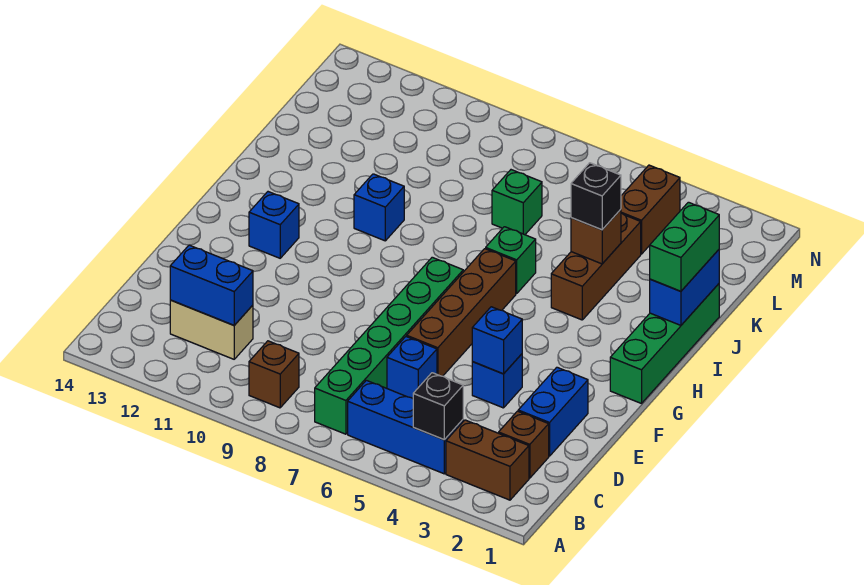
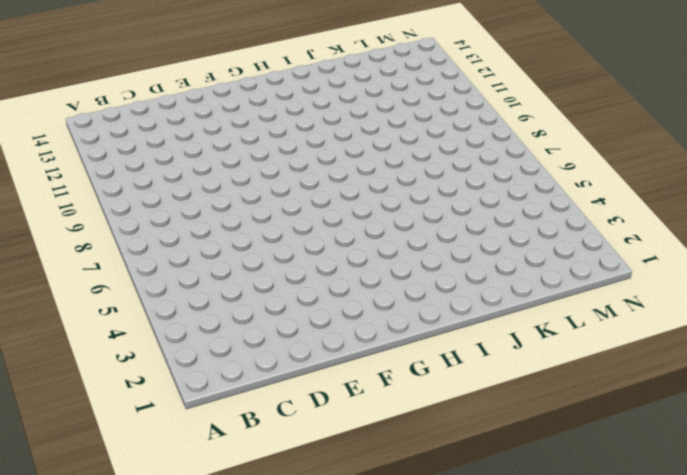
none -> brown brick B2:B3 level 1
none -> blue brick B4:B6 level 1
none -> green brick B7:G7 level 1

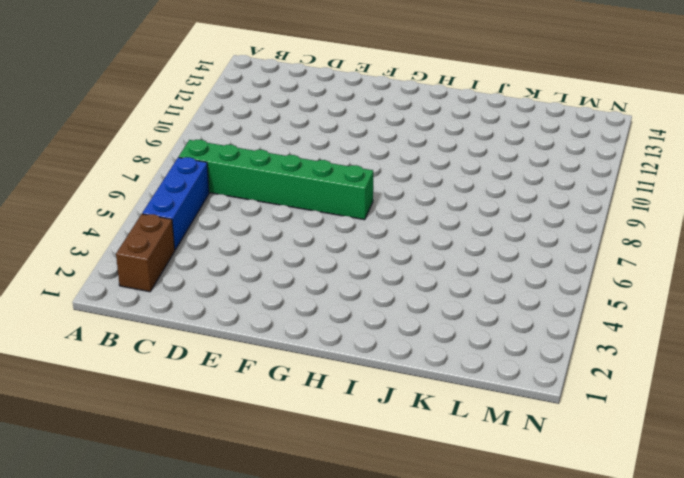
none -> brown brick B9 level 1
none -> brown brick C2 level 1
none -> tan brick C11:C12 level 1

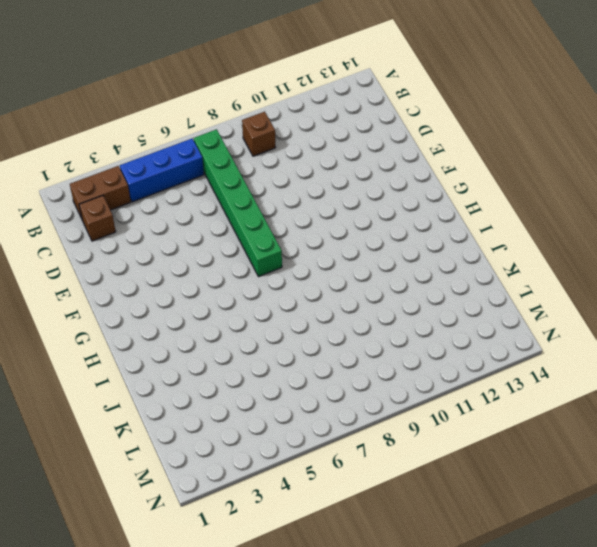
none -> tan brick C11:C12 level 1
none -> blue brick D2:E2 level 1
none -> blue brick D6 level 1

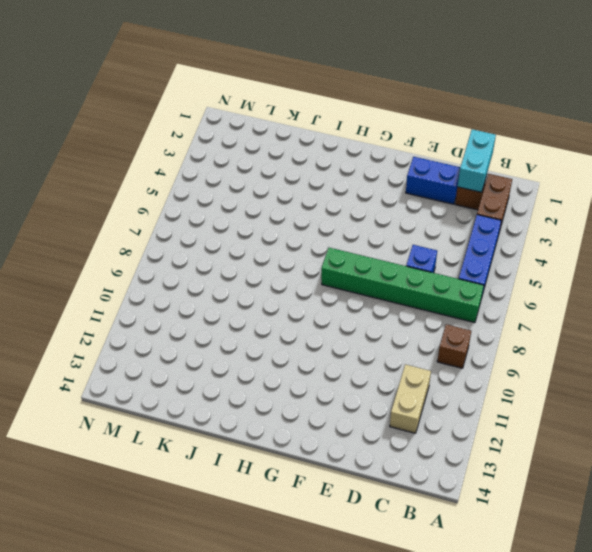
cyan brick C1:C2 level 2 -> none
none -> blue brick E4 level 1
none -> brown brick E6:H6 level 1
none -> green brick G1:J1 level 1

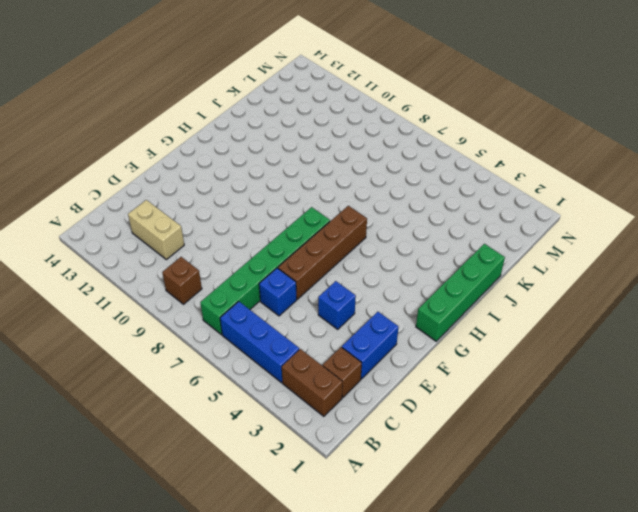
none -> blue brick G12 level 1
none -> brown brick I4:K4 level 1
none -> green brick I6 level 1

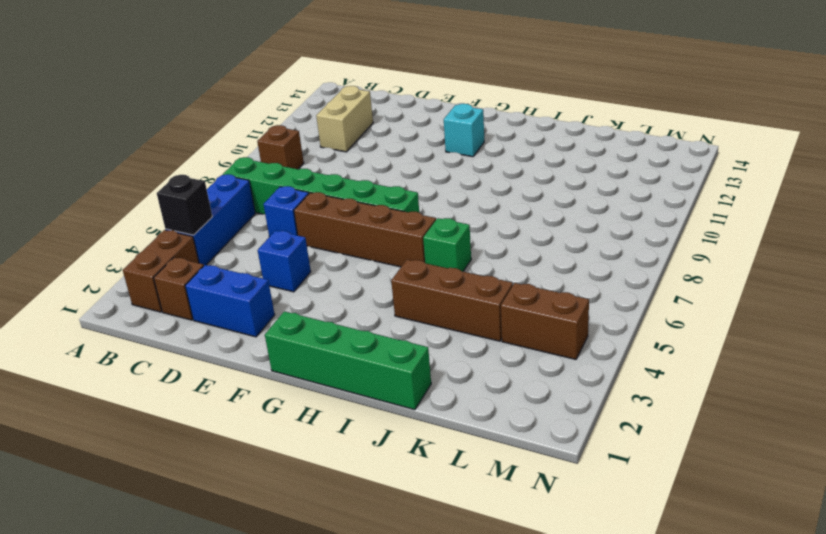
cyan brick G12 level 1 -> blue brick G12 level 1
none -> blue brick I10 level 1
none -> green brick K7 level 1
none -> blue brick C11:C12 level 2

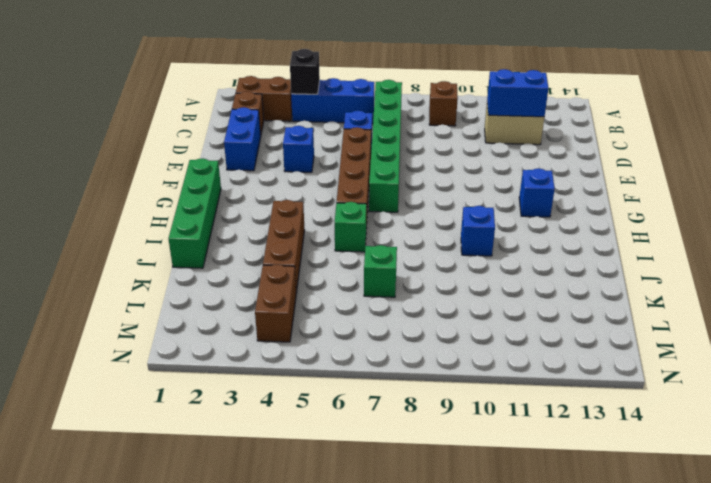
none -> blue brick E4 level 2
none -> blue brick I1:J1 level 2
none -> brown brick J4 level 2

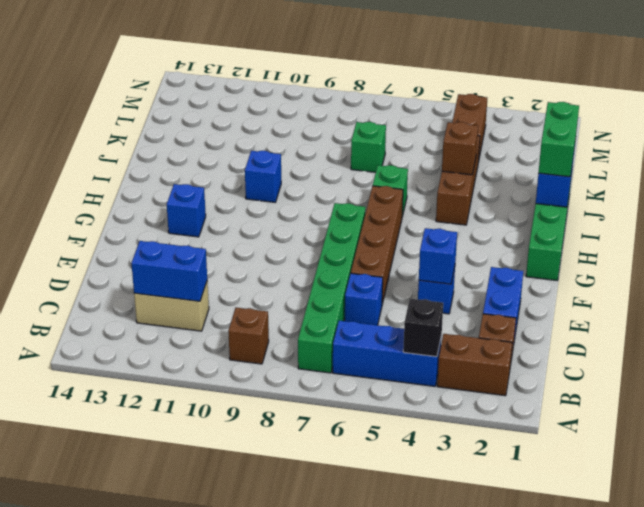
none -> black brick J4 level 3

